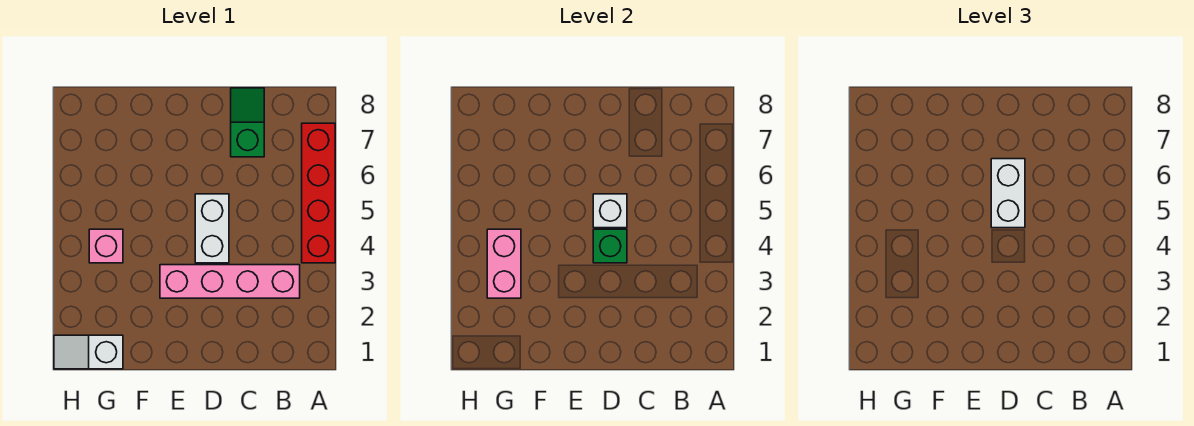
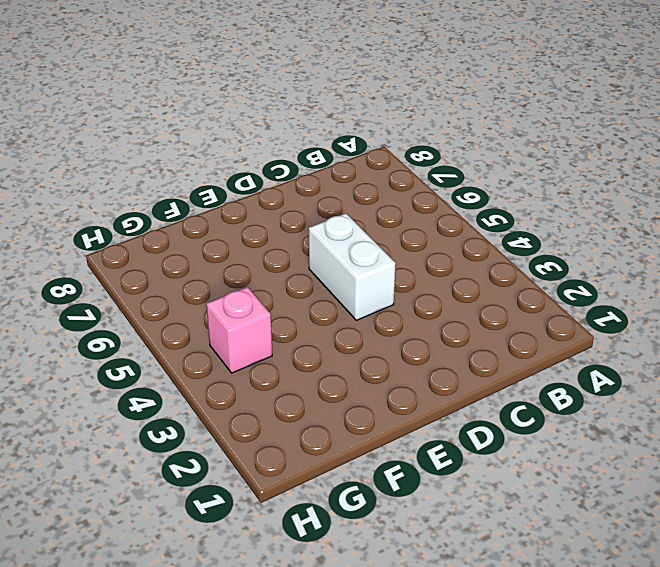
none -> red brick A4:A7 level 1
none -> pink brick B3:E3 level 1

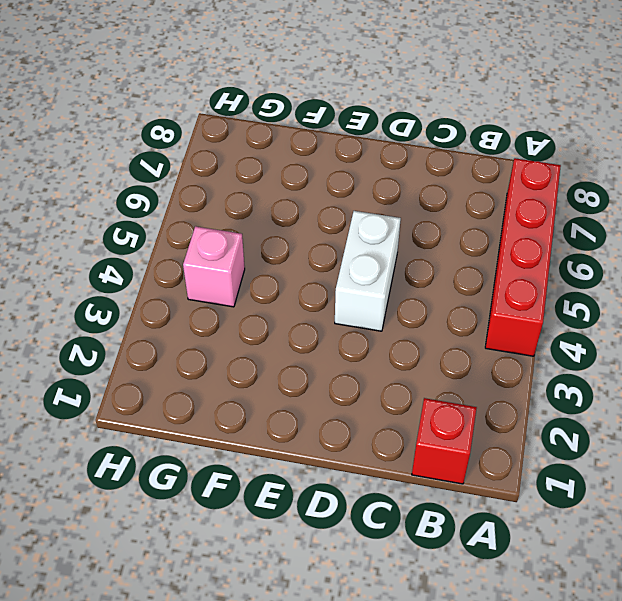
red brick B1 level 1 -> none
none -> pink brick B3:E3 level 1
none -> green slope C7:C8 level 1 top 7

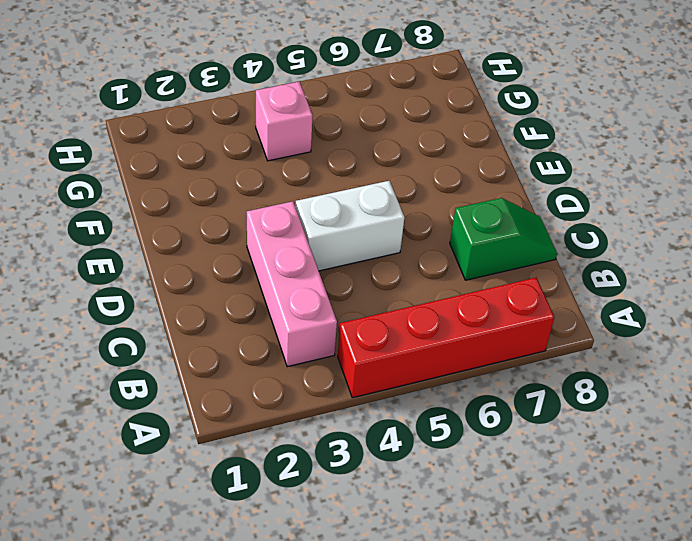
pink brick B3:D3 level 1 -> pink brick B3:E3 level 1
none -> white slope G1:H1 level 1 top G
none -> green brick D4 level 2

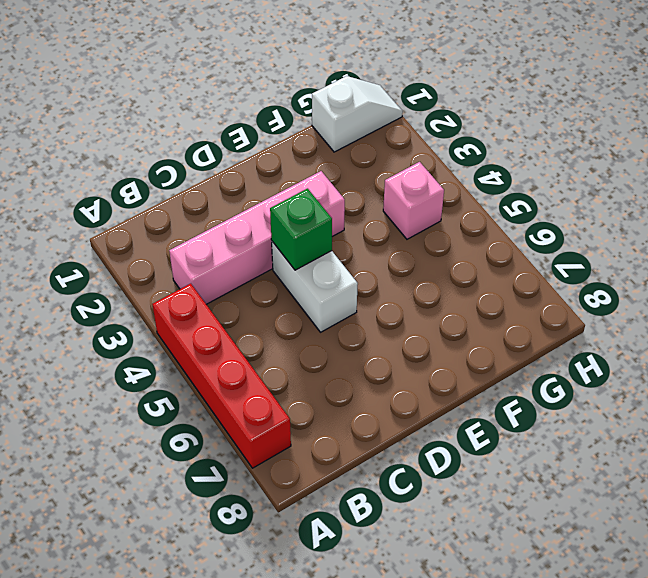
none -> green slope C7:C8 level 1 top 7
none -> white brick D5 level 2

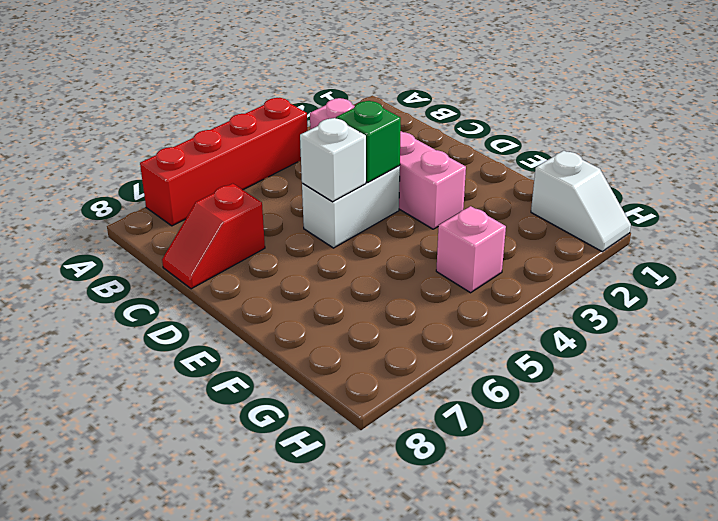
red slope C7:C8 level 1 top 7 -> green slope C7:C8 level 1 top 7
none -> pink brick G3:G4 level 2
none -> white brick D5:D6 level 3

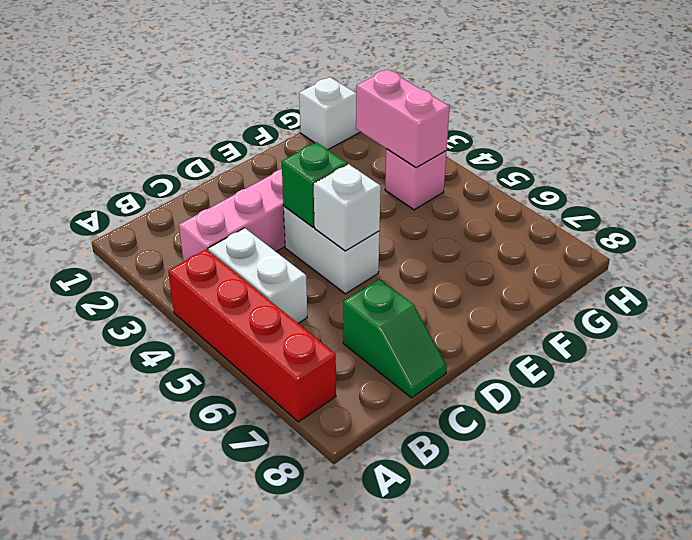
white brick B4:B5 level 1 -> white brick D5:D6 level 3

